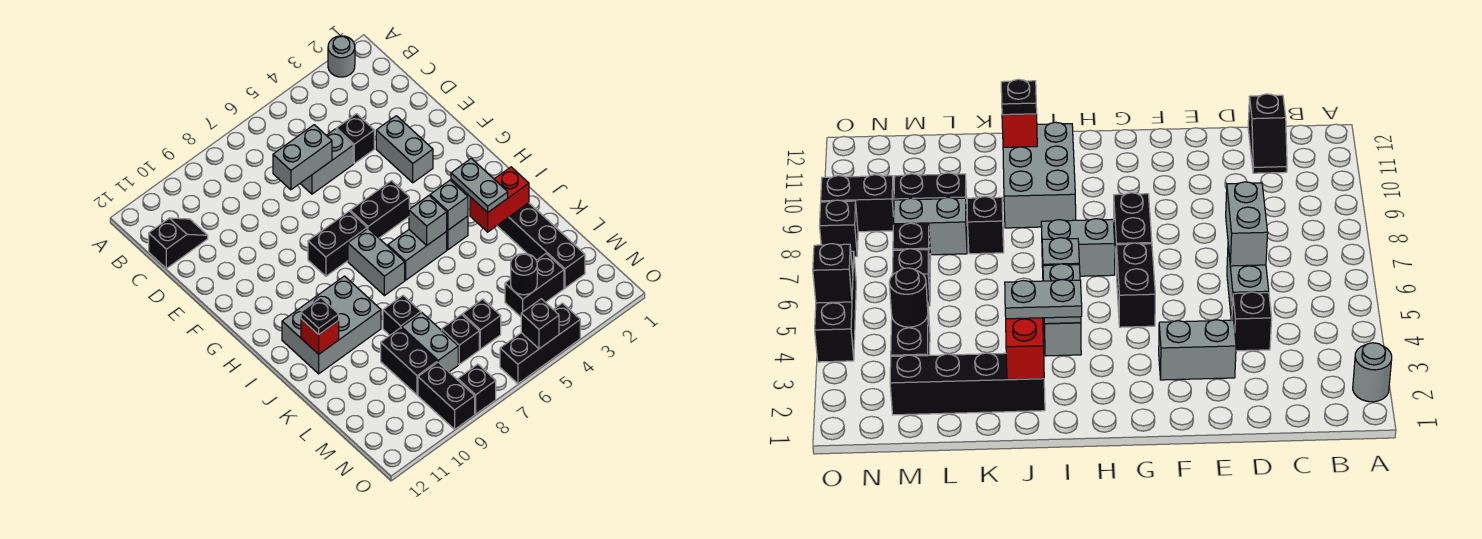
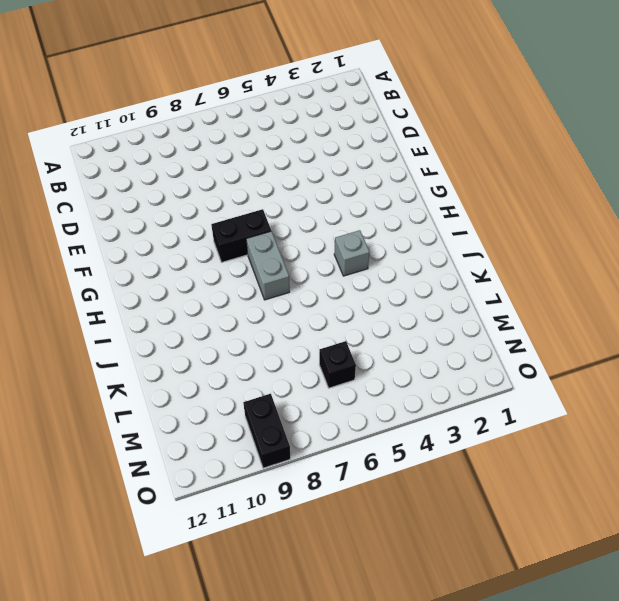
none -> grey round brick A2 level 1
none -> black slope C11:C12 level 1 top 12
none -> black brick D4 level 1
none -> grey brick D5:D6 level 1

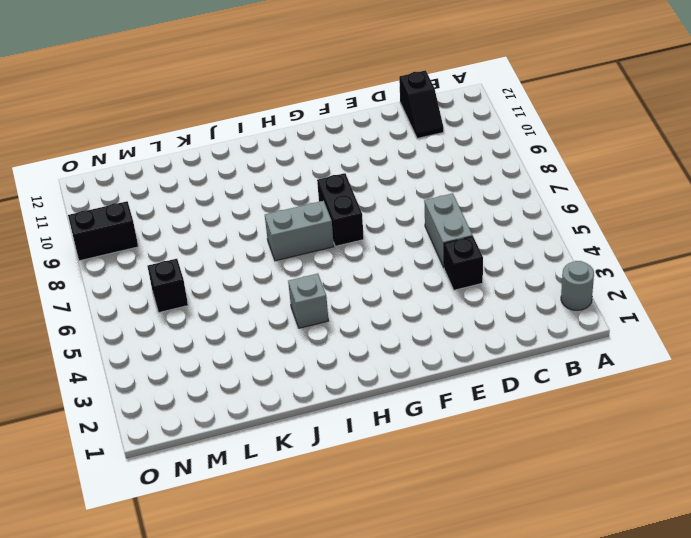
none -> grey brick E3:F3 level 1
none -> black brick G5:G6 level 1
none -> grey brick I5:I6 level 1
none -> grey brick I9:J11 level 1

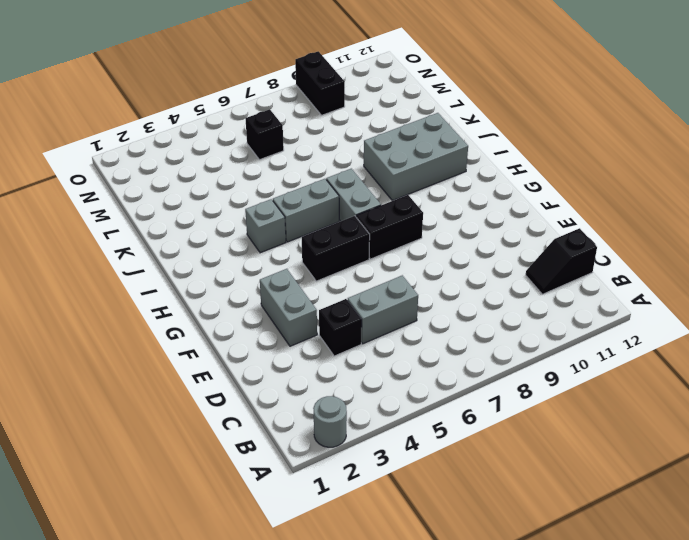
none -> black brick J2:M2 level 1
none -> black brick K8 level 1
none -> grey brick L8:M8 level 1
none -> black brick L9:M9 level 1

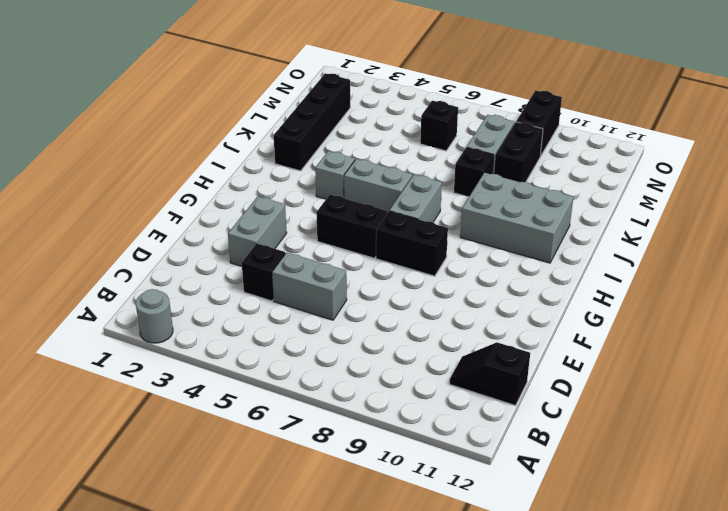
none -> black brick M3:M4 level 1
none -> black brick M7 level 1
none -> black brick O4:O6 level 1
none -> black brick O8 level 1

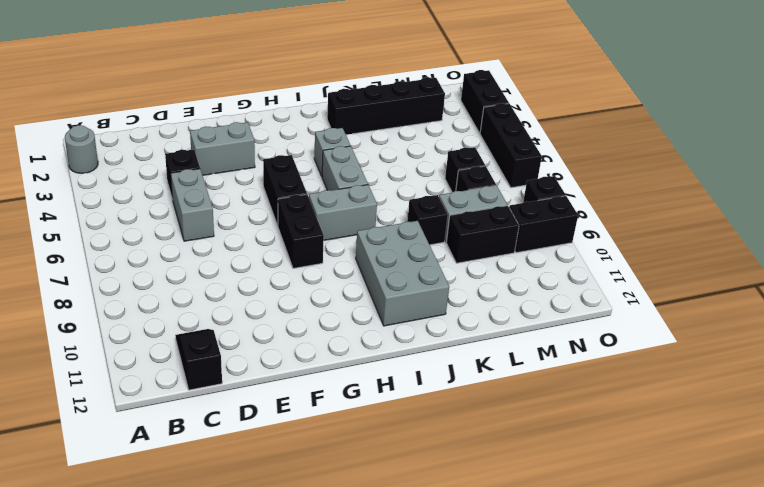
black brick O2:O3 level 1 -> black brick M3:M4 level 1
none -> grey brick D6:D7 level 2
none -> grey brick I4 level 2
none -> grey brick I5 level 2
none -> red brick J2:J3 level 2

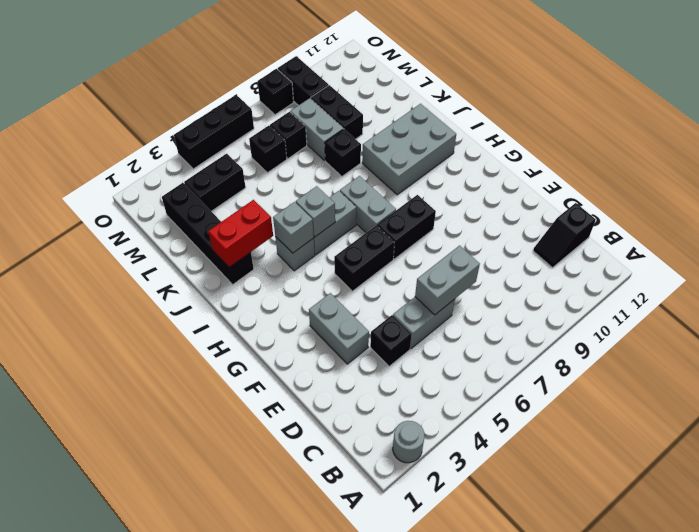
none -> red brick J11 level 2
none -> black round brick M4 level 2
none -> black brick O5 level 2
none -> grey plate I3:J3 level 3

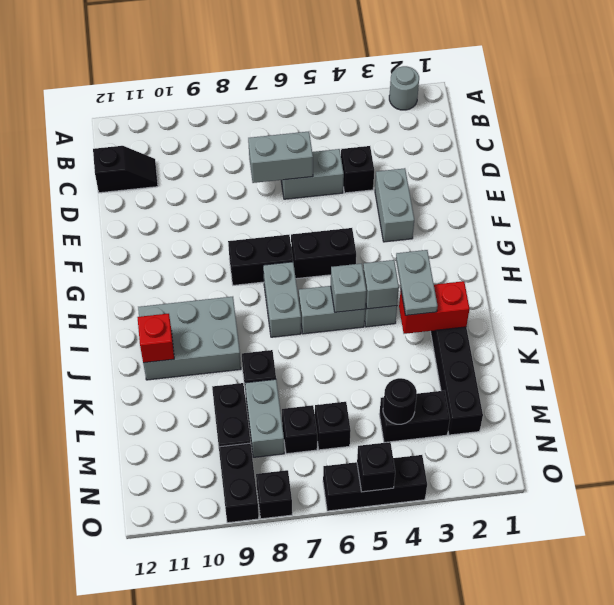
none -> black plate J11 level 3

